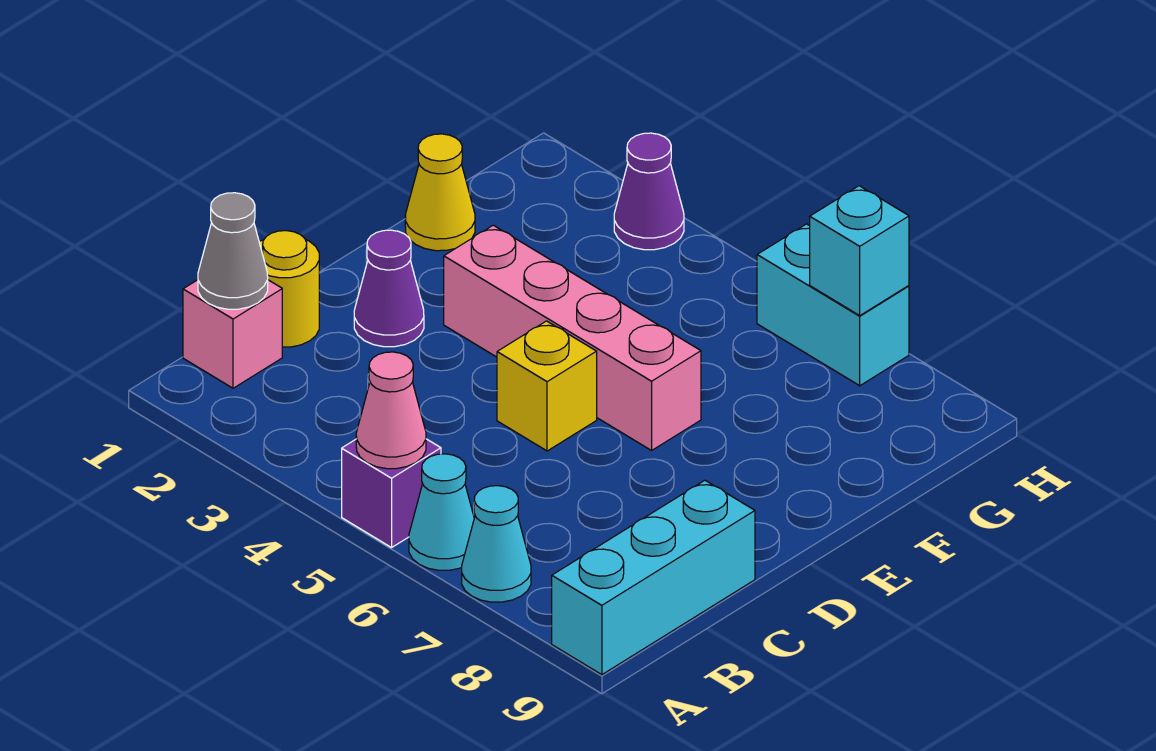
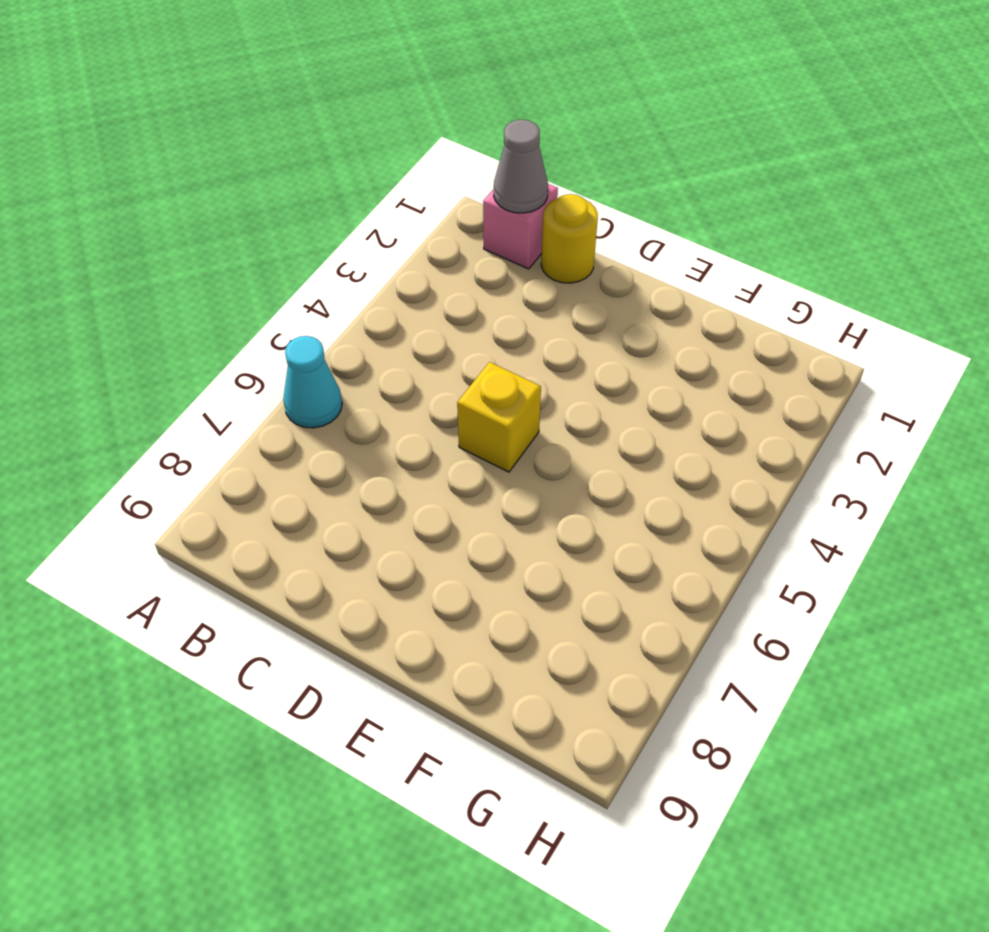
none -> purple brick A5 level 1
none -> cyan cone A7 level 1
none -> cyan brick A9:C9 level 1

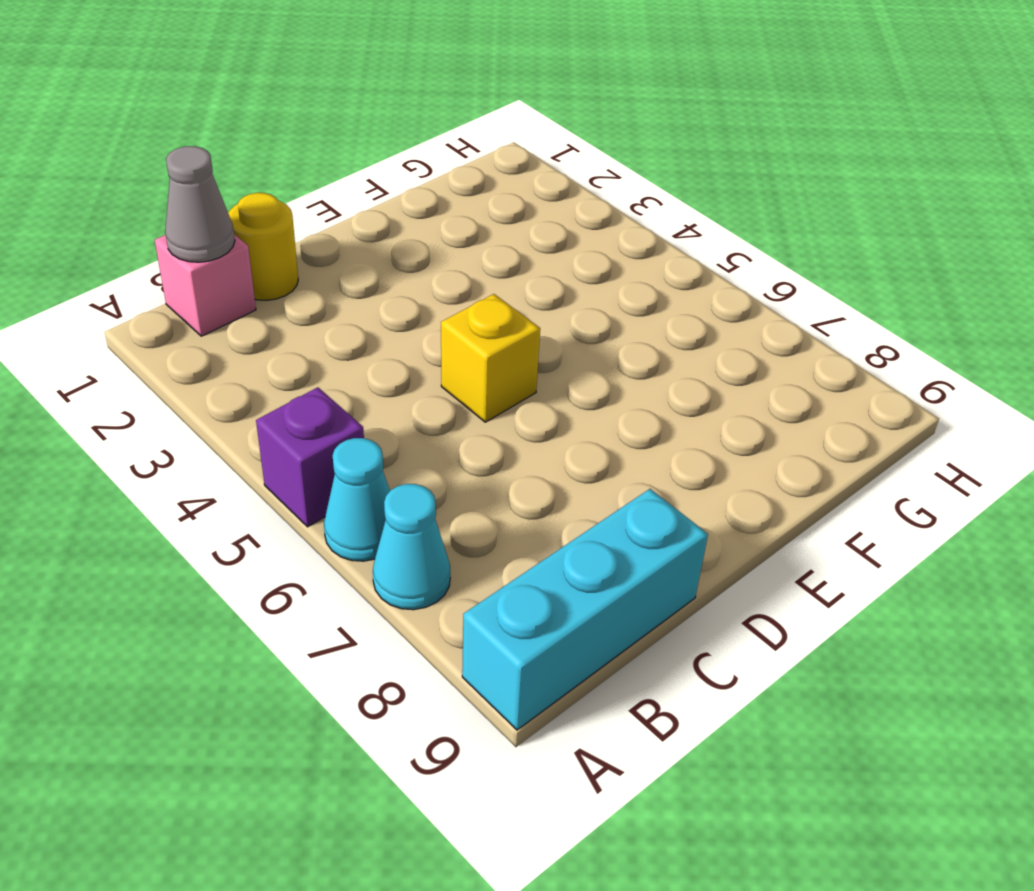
none -> purple cone D2 level 1
none -> pink brick E3:E6 level 1
none -> yellow cone F1 level 1

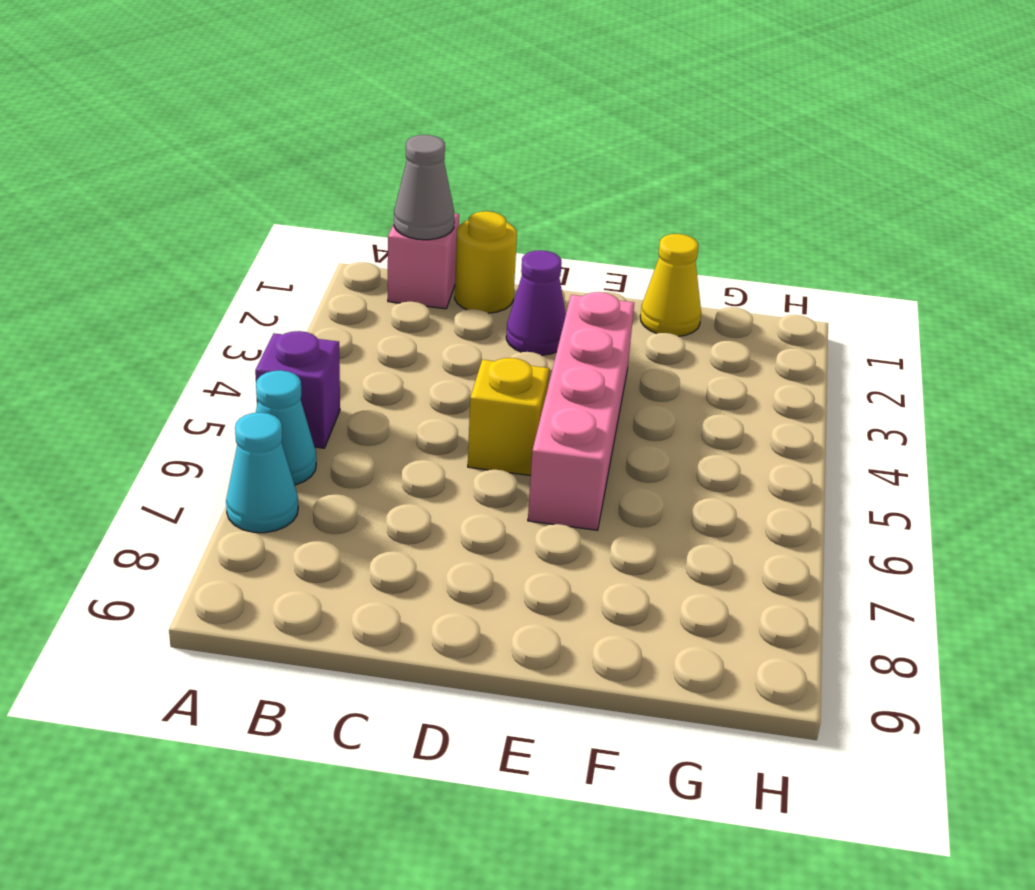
none -> cyan brick A9:C9 level 1
none -> purple cone H3 level 1
none -> cyan brick H6:H7 level 1

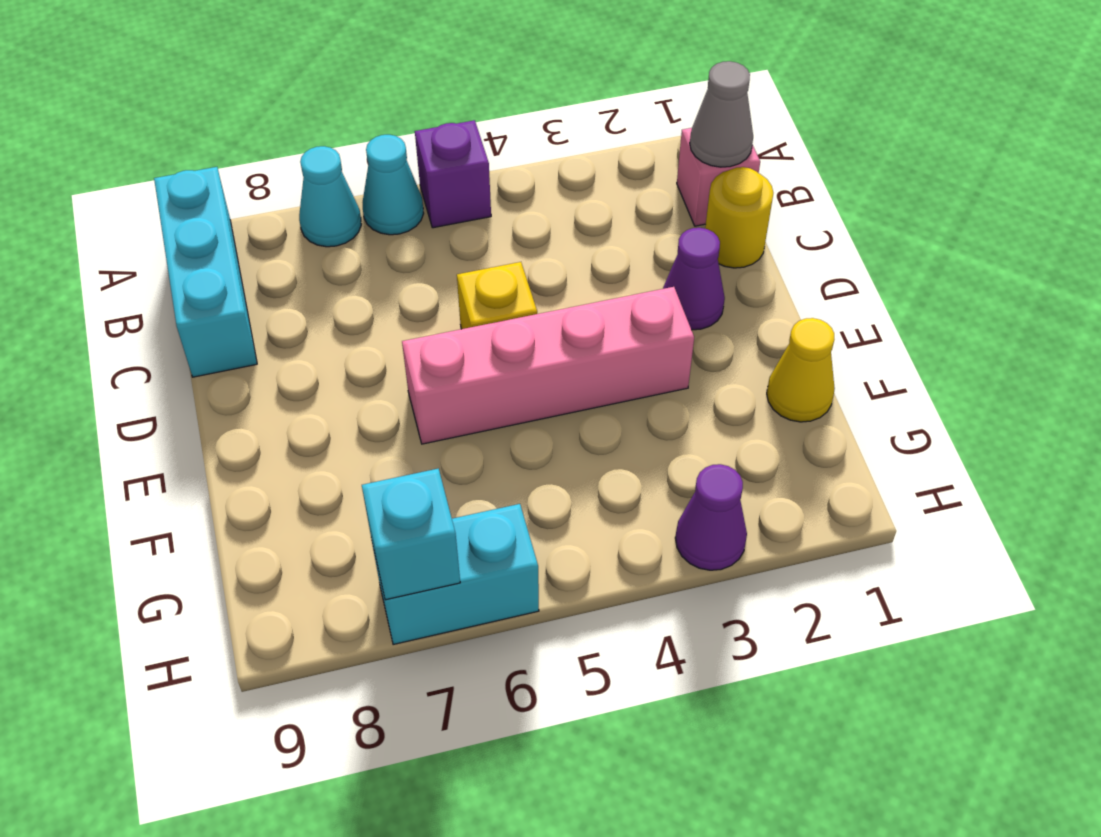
none -> pink cone A5 level 2

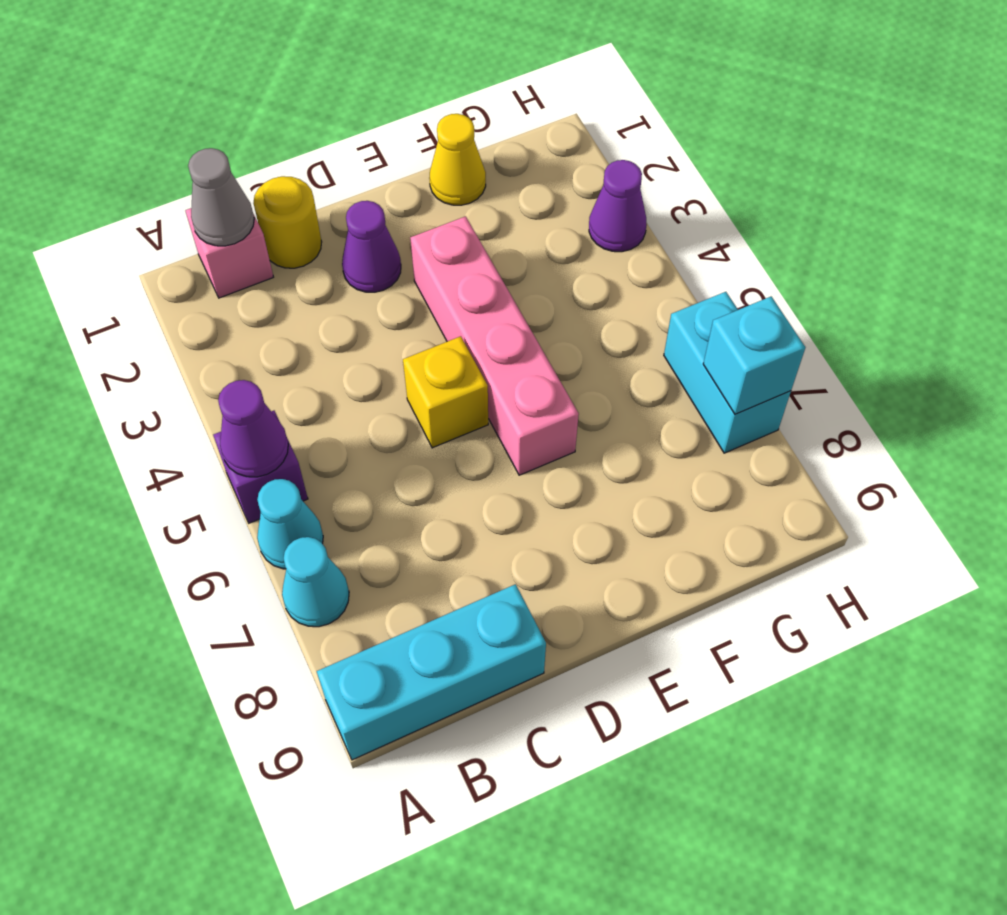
purple cone A5 level 2 -> pink cone A5 level 2

